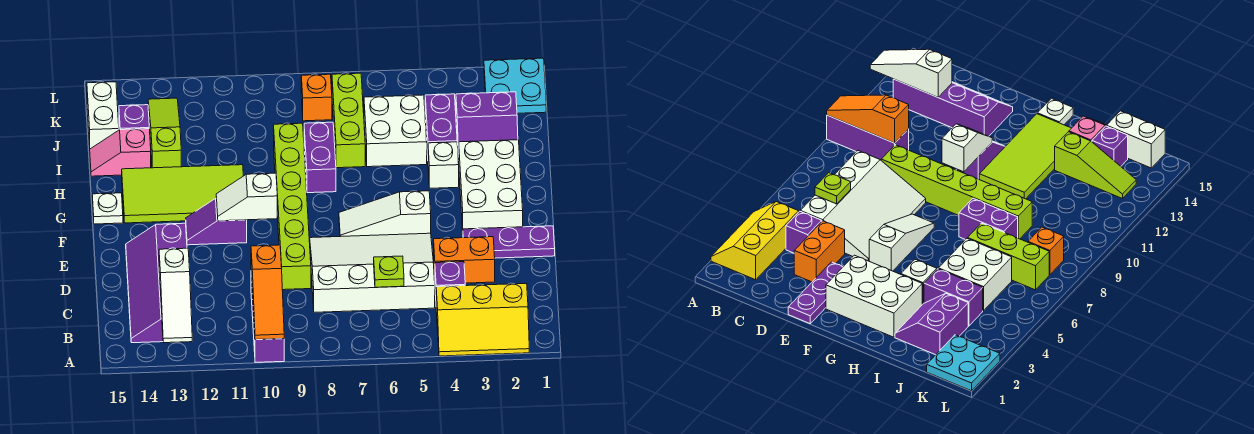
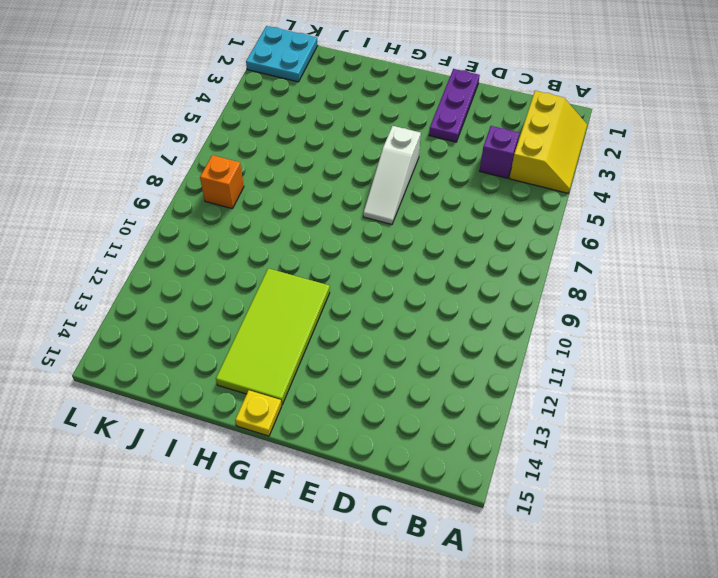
yellow plate G15 level 1 -> white plate G15 level 1
none -> purple brick A10:C10 level 1
none -> purple slope B13:E14 level 1 top 13
none -> white slope C5:E8 level 1 top C

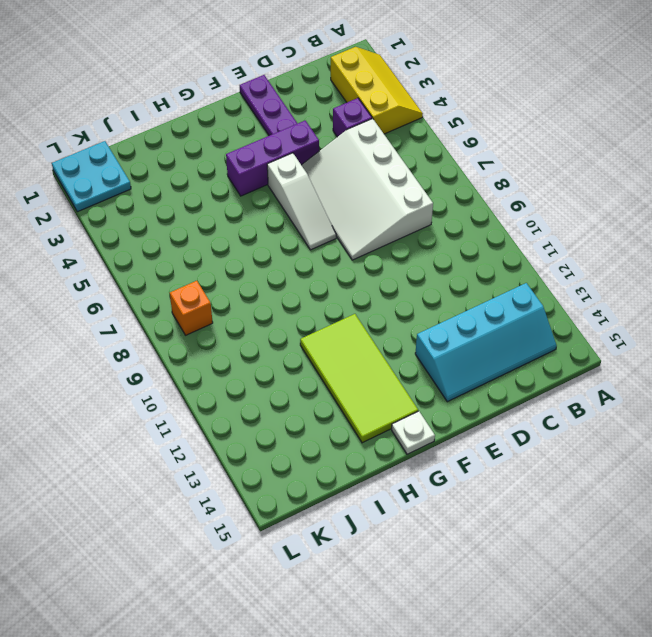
cyan slope B13:E14 level 1 top 13 -> purple slope B13:E14 level 1 top 13
purple brick E4:G4 level 1 -> purple brick A10:C10 level 1
none -> orange brick D3:D4 level 1
none -> lime brick D9:I9 level 1
none -> white brick F2:H3 level 1

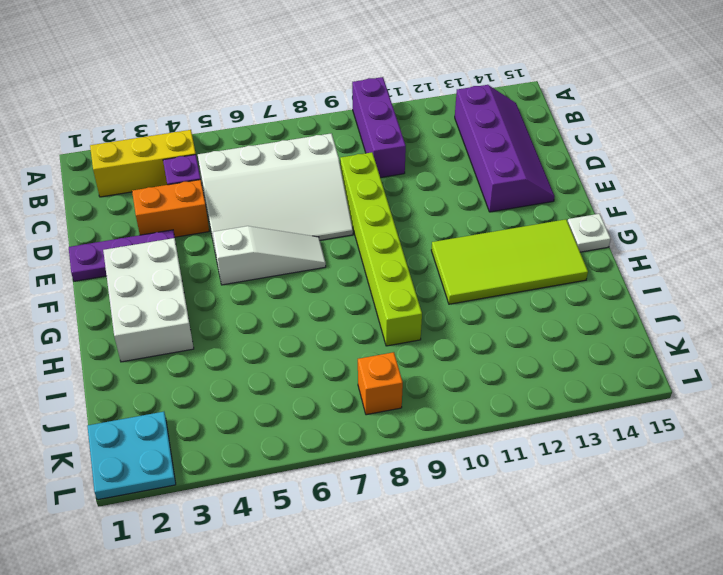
none -> purple slope F11:F12 level 1 top 11
none -> white brick H4 level 1
none -> purple brick H8:I8 level 1

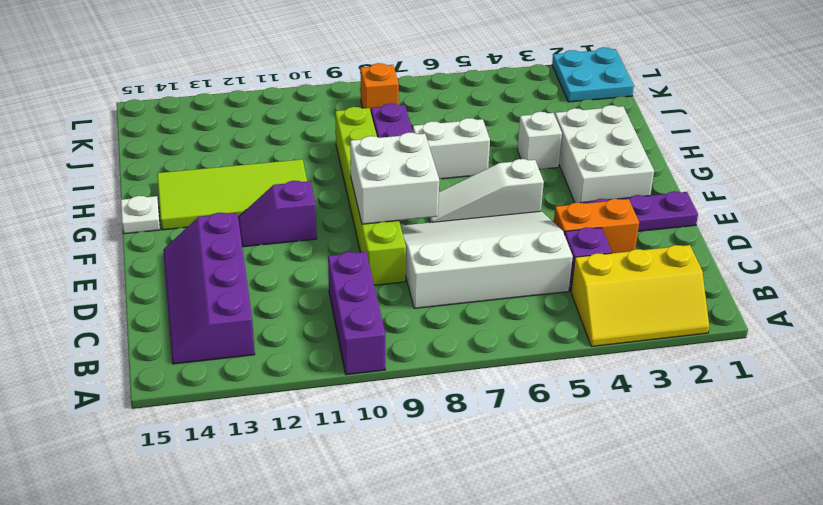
white brick E8:F9 level 2 -> white brick I5:J6 level 1
white brick H6:H7 level 1 -> white brick J15:K15 level 1
none -> purple slope I2:J3 level 1 top J
none -> purple brick I4:J4 level 1
none -> lime brick I7:K7 level 1

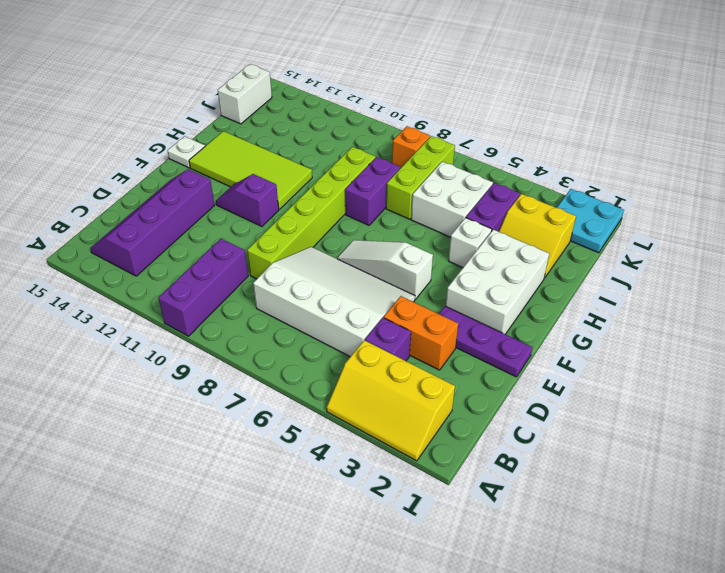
yellow slope I2:J3 level 1 top J -> purple slope I2:J3 level 1 top J
none -> lime slope I13:K13 level 1 top I
none -> pink slope I14:I15 level 1 top 14
none -> purple brick J14 level 1

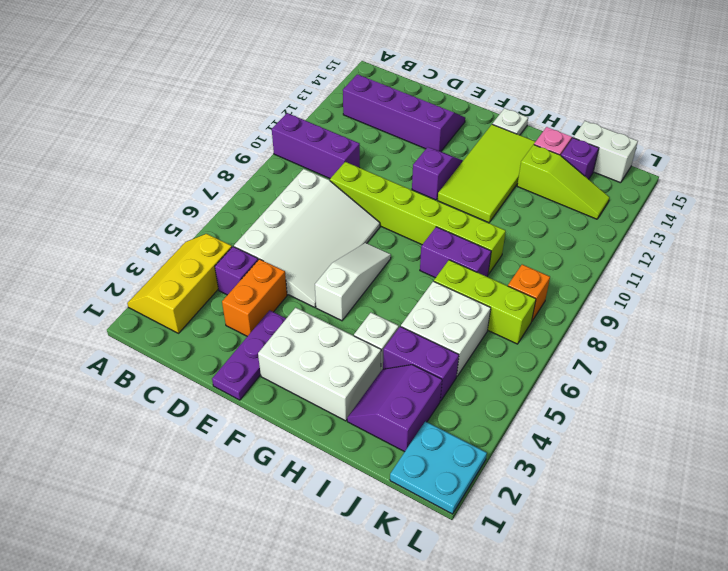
none -> orange slope A10:C10 level 2 top C
none -> white slope A13:C13 level 2 top C
none -> lime plate C6 level 2

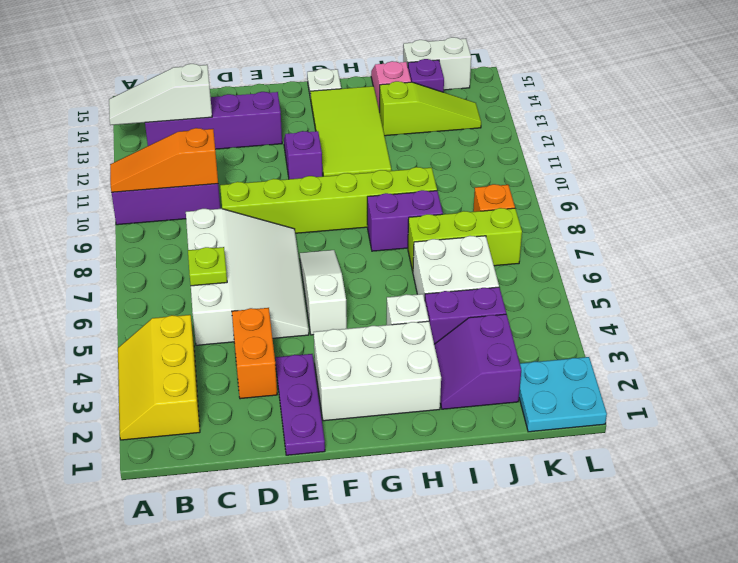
none -> purple brick C4 level 1
none -> white slope F10:F11 level 2 top 10

